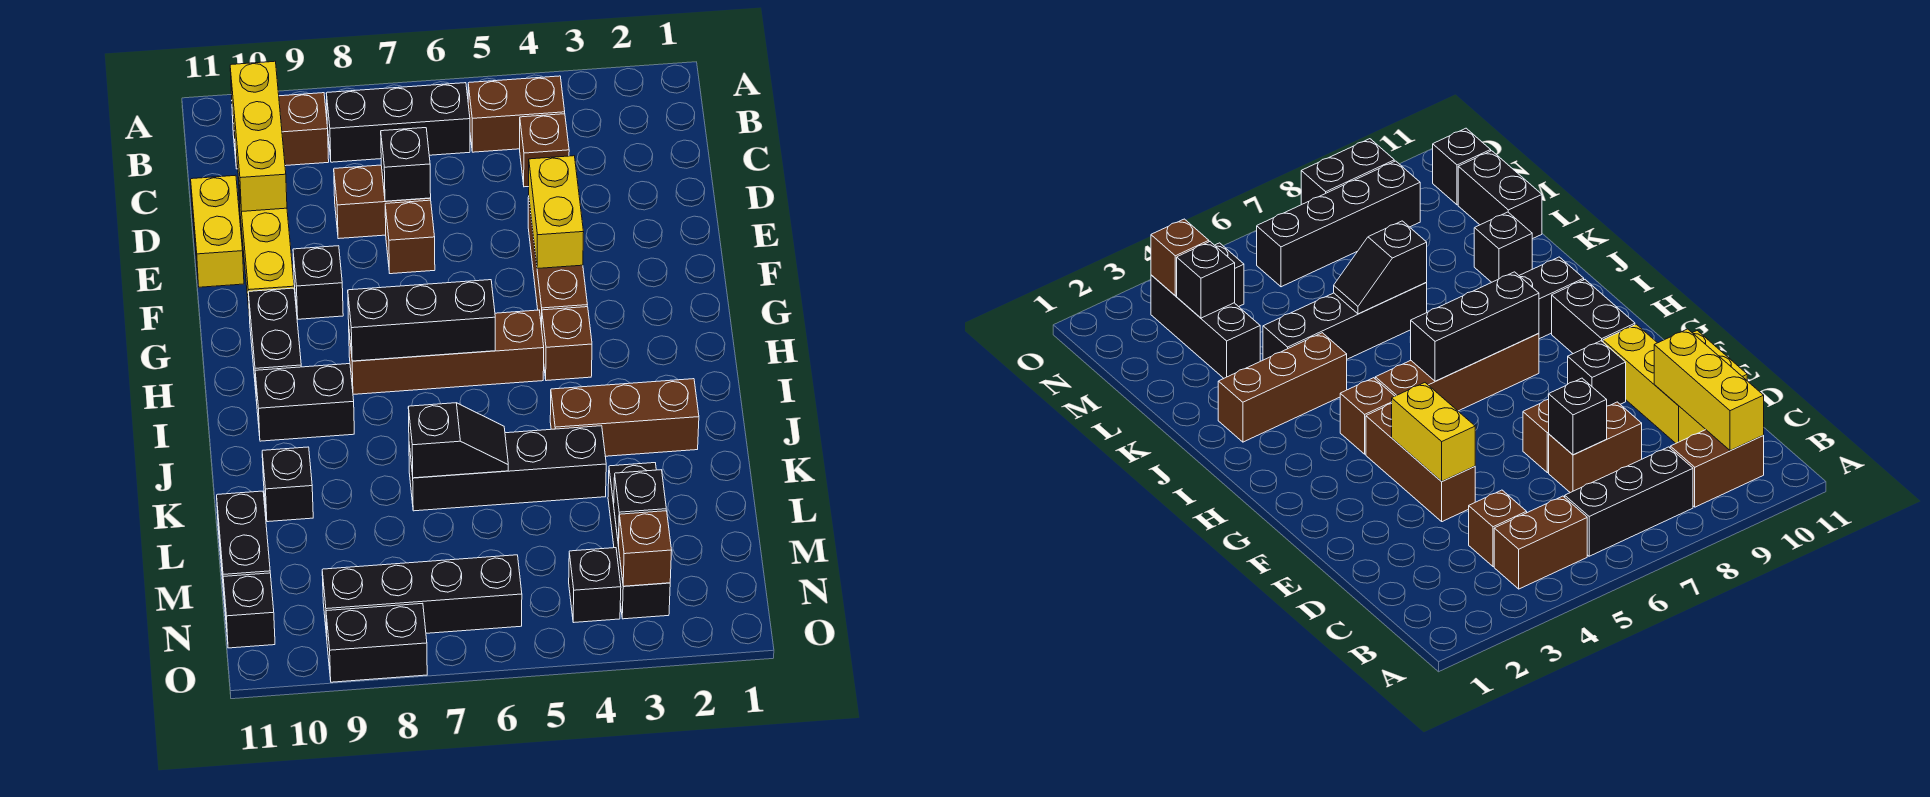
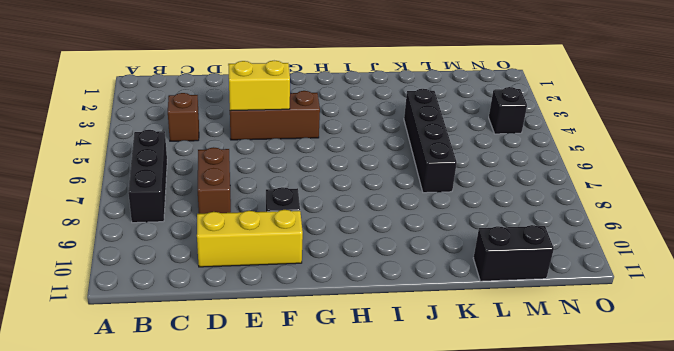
none -> brown brick B4:B5 level 1
none -> brown brick B9:B10 level 1
none -> yellow brick D11:E11 level 1
none -> brown brick E7 level 1

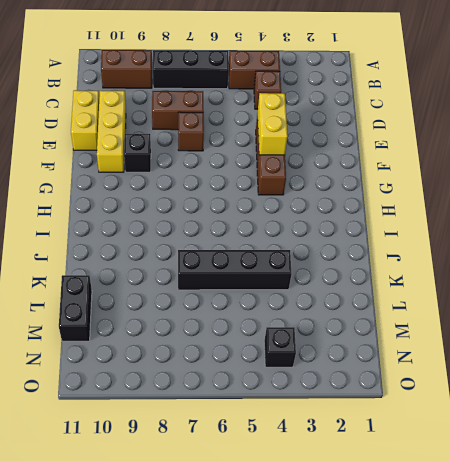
none -> black brick G10:H10 level 1
none -> brown brick H4 level 1
none -> brown brick H5:H8 level 1
none -> black brick I9:I10 level 1

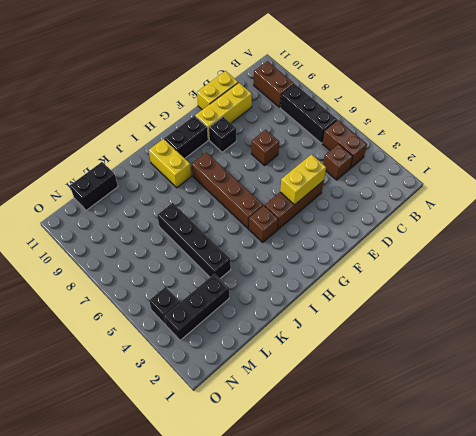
yellow brick I9:I10 level 1 -> black brick I9:I10 level 1
none -> brown brick D7:D8 level 1
none -> brown brick J2:J4 level 1
none -> black brick K10 level 1
none -> black brick N6:N9 level 1

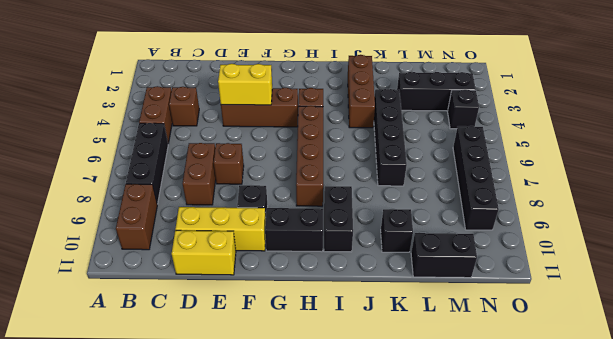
none -> black brick N11 level 1
none -> black brick O8:O9 level 1
none -> yellow brick B10:D10 level 2
none -> black brick D7 level 2

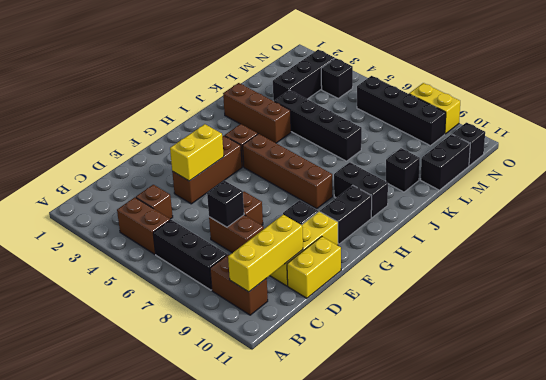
yellow brick O8:O9 level 1 -> black brick O8:O9 level 1
none -> black brick H6:H8 level 2
none -> black slope K6:K7 level 2 top 7
none -> black brick M3 level 2
none -> brown brick N3 level 2

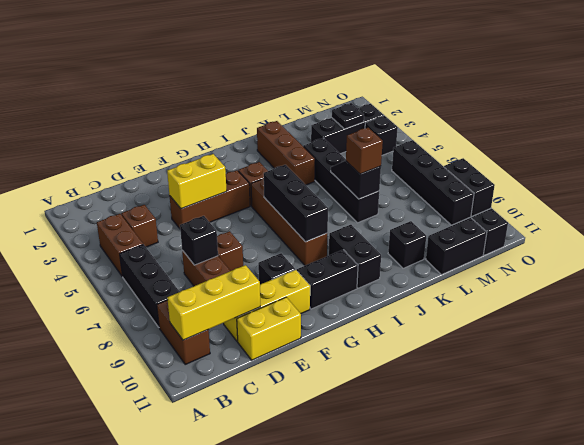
brown brick K7 level 3 -> brown brick N3 level 2
black plate M3 level 2 -> black brick M3 level 2

